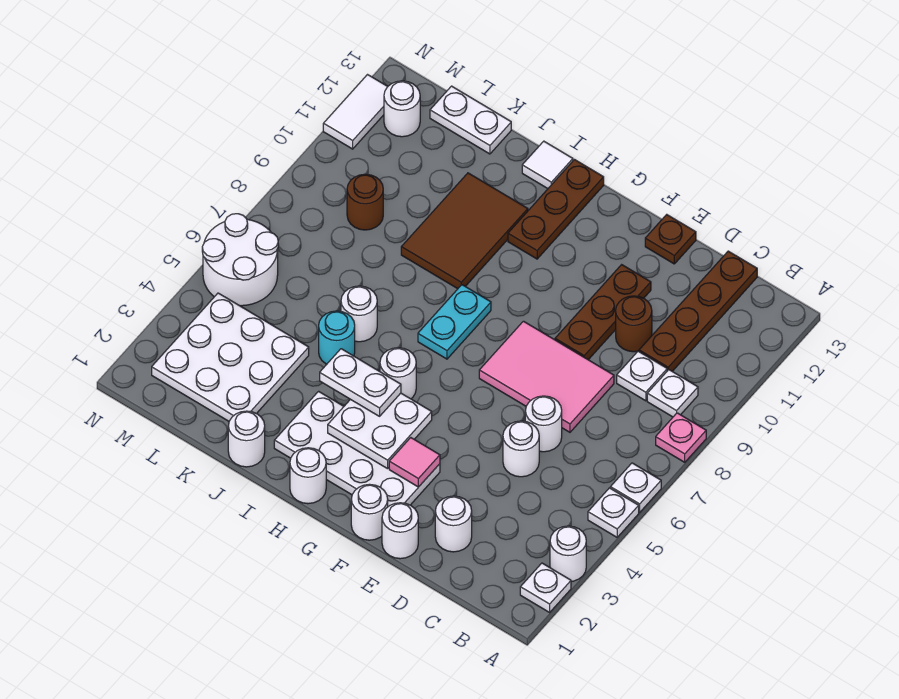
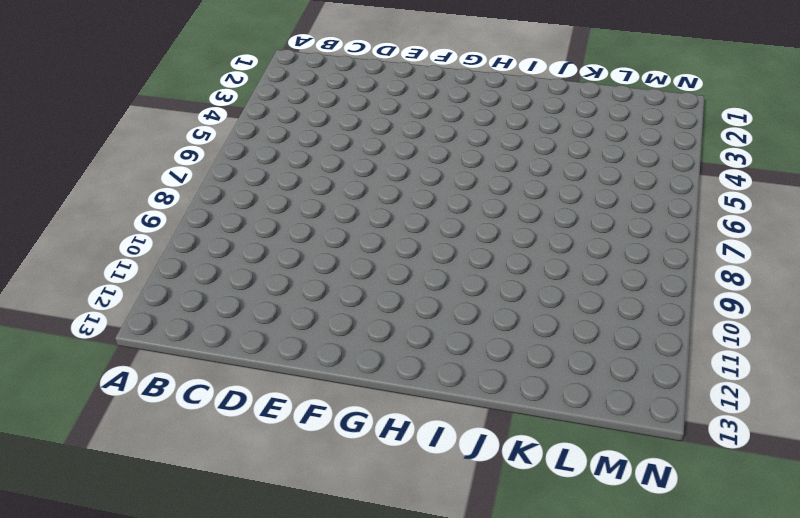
none -> white plate A2 level 1
none -> white round brick A3 level 1
none -> white plate A5 level 1
none -> white plate A6 level 1

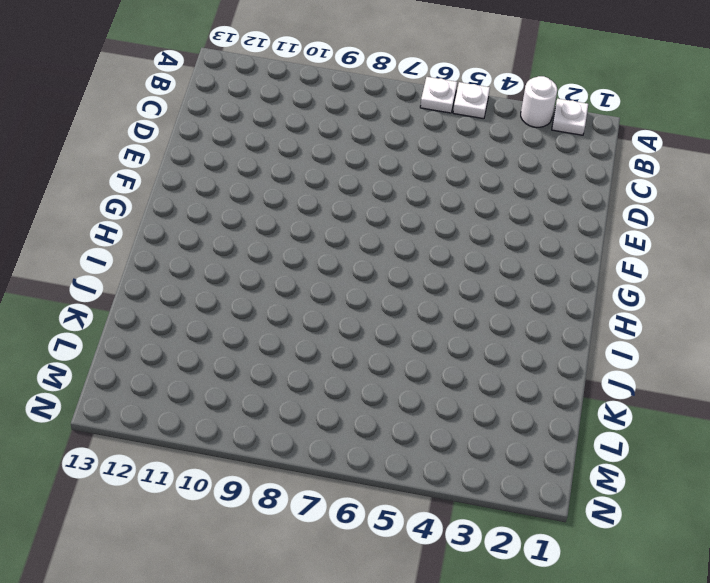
none -> pink plate A8 level 1
none -> white plate B9 level 1
none -> white plate C9 level 1
none -> brown plate C10:C13 level 1

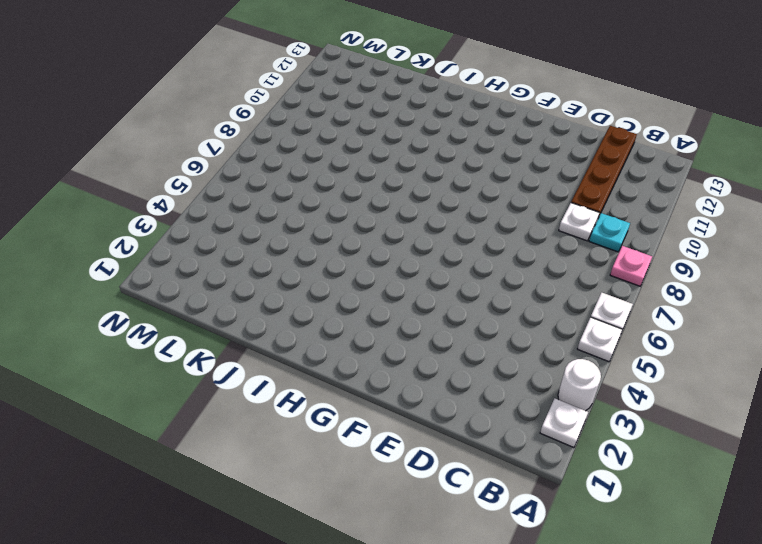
cyan plate B9 level 1 -> white plate B9 level 1
none -> white round brick D2 level 1
none -> white round brick D5 level 1
none -> white round brick D6 level 1
none -> pink tile D7:F8 level 1

